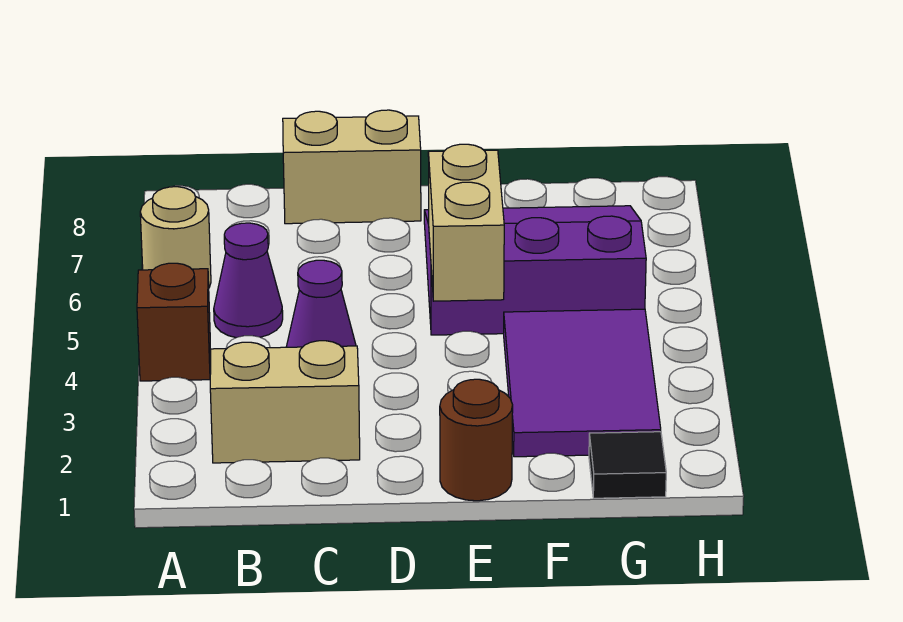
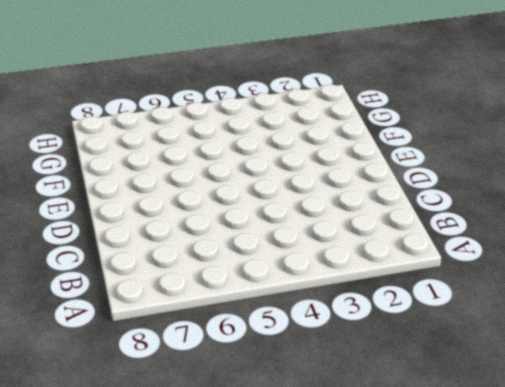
none -> brown brick A4 level 1
none -> tan round brick A6 level 1

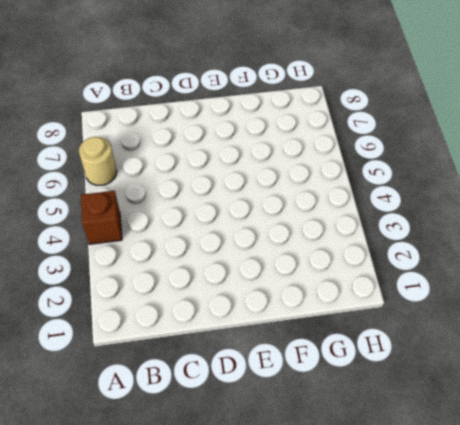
none -> tan brick B2:C2 level 1
none -> purple cone B5 level 1

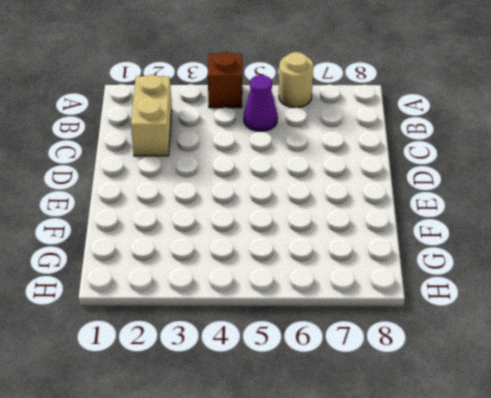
none -> purple cone C4 level 1
none -> tan brick C8:D8 level 1

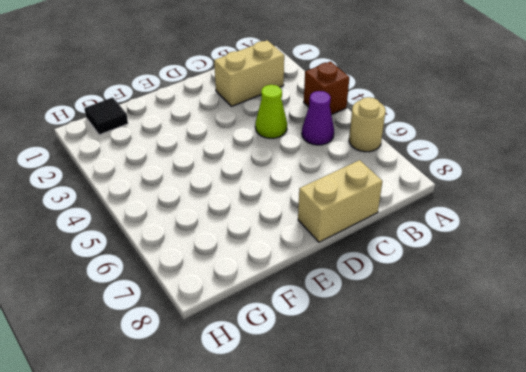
lime cone C4 level 1 -> purple cone C4 level 1
none -> brown round brick E1 level 1
none -> purple slope E5:G7 level 1 top 5

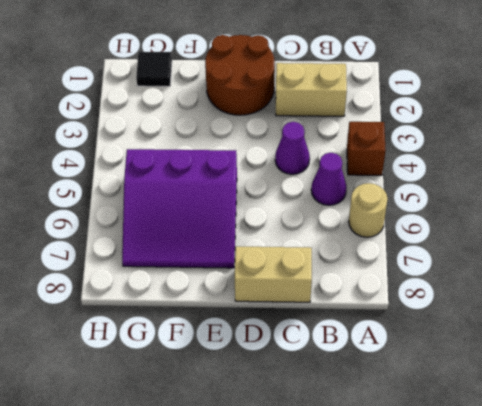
brown round brick D1:E2 level 1 -> brown round brick E1 level 1
none -> purple tile F2:G4 level 1
none -> tan brick E4:E5 level 2

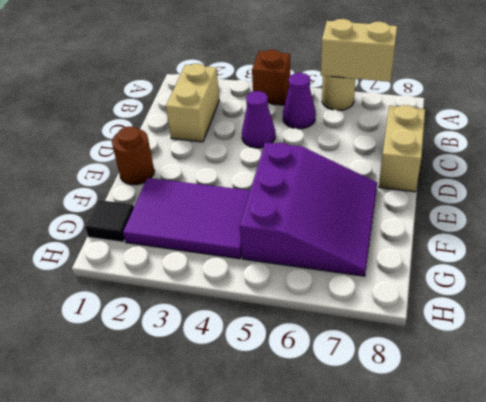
tan brick A6:A7 level 2 -> tan brick E4:E5 level 2

